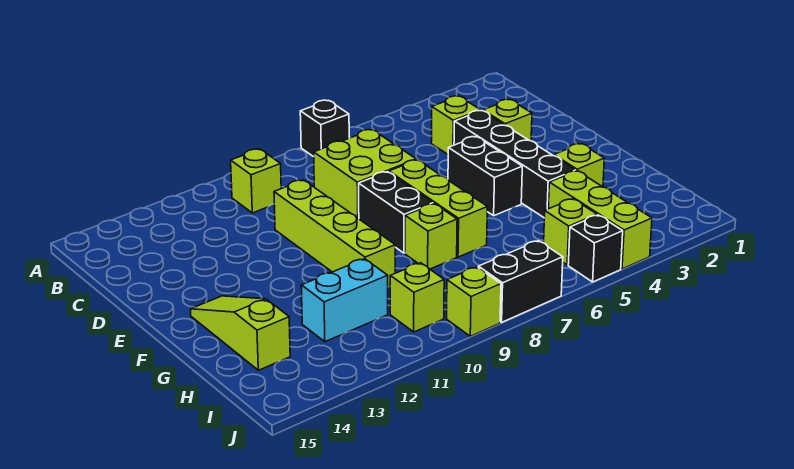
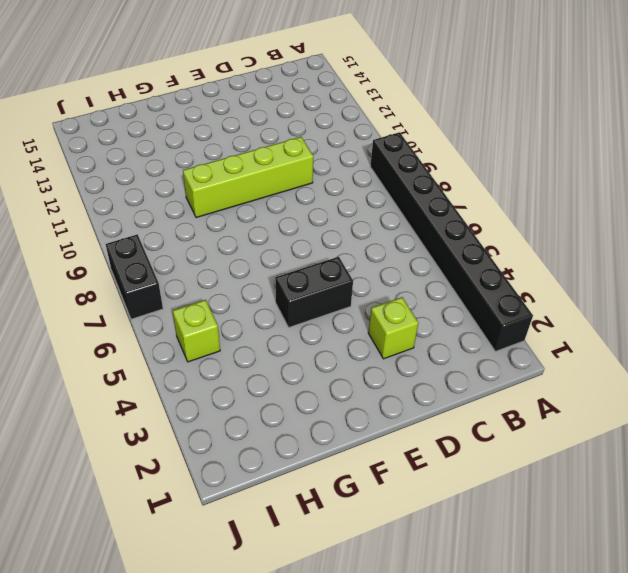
black brick A2:A9 level 1 -> black brick A7 level 1
none -> lime brick B10 level 1
none -> lime brick C4 level 1
none -> lime brick C7:D8 level 1

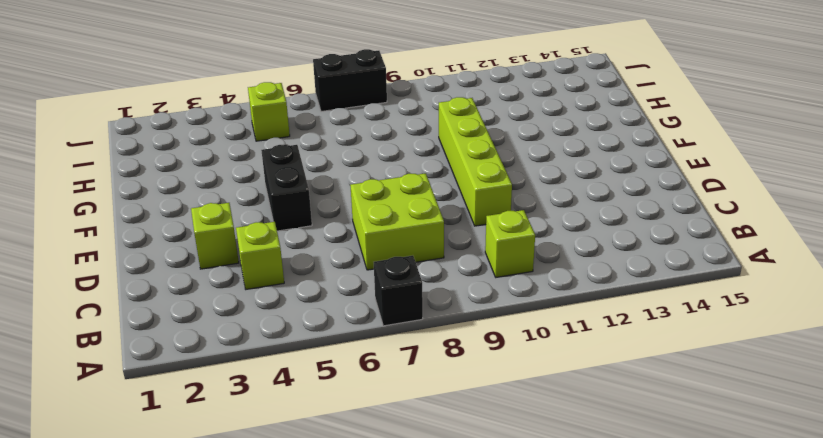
none -> black brick D4:G4 level 1
none -> lime brick E7:G7 level 1
none -> black brick E8:F8 level 1

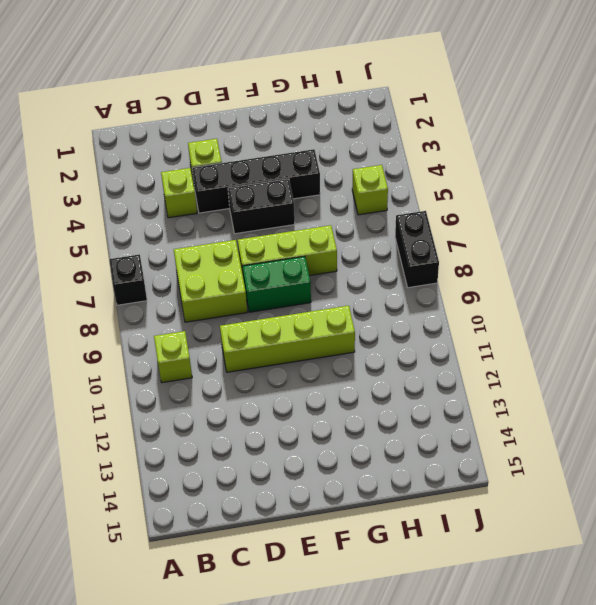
green brick E8:F8 level 1 -> black brick E8:F8 level 1
none -> lime slope F14:H14 level 1 top H
none -> lime brick G3 level 1
none -> lime brick G8 level 1

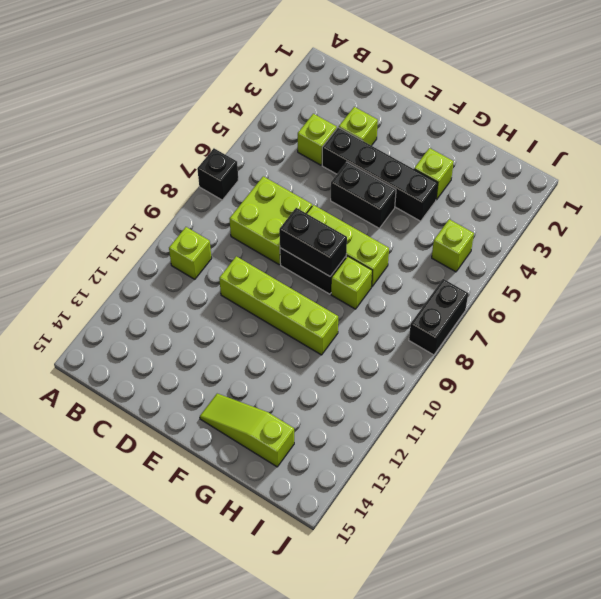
black brick E8:F8 level 2 -> none
none -> lime brick H4:J4 level 1
none -> cyan brick H11:H12 level 1
none -> lime brick I10 level 1

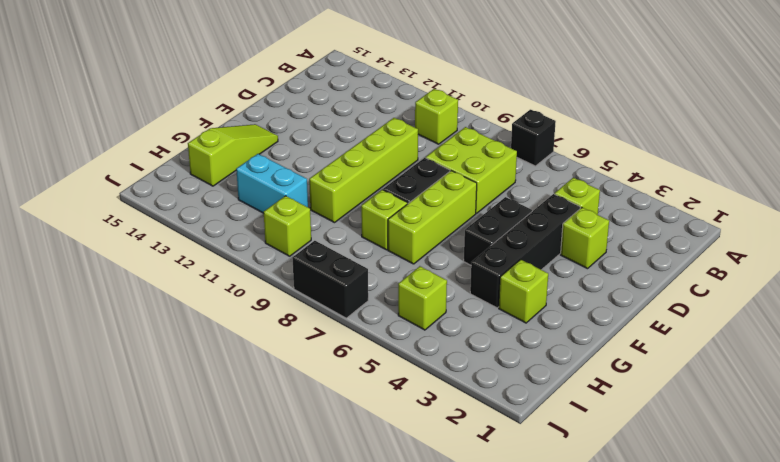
none -> lime brick H4:J4 level 1
none -> black brick J5 level 1
none -> lime brick J9 level 1

